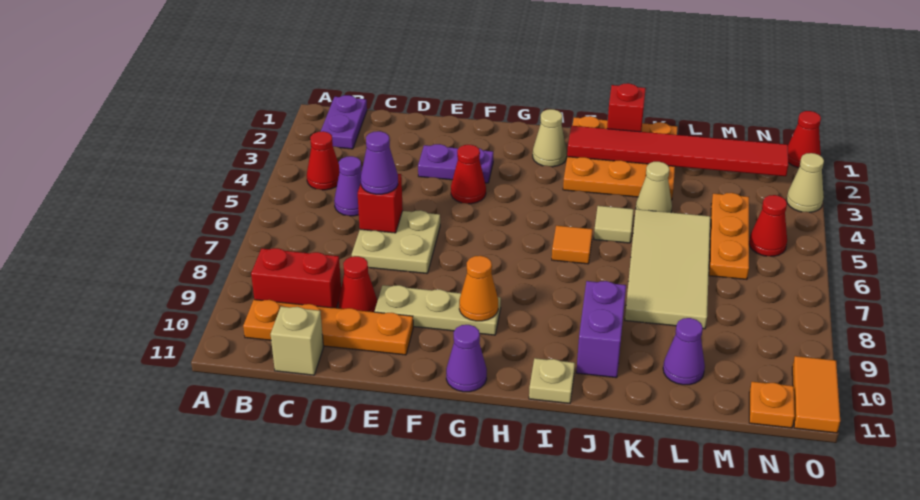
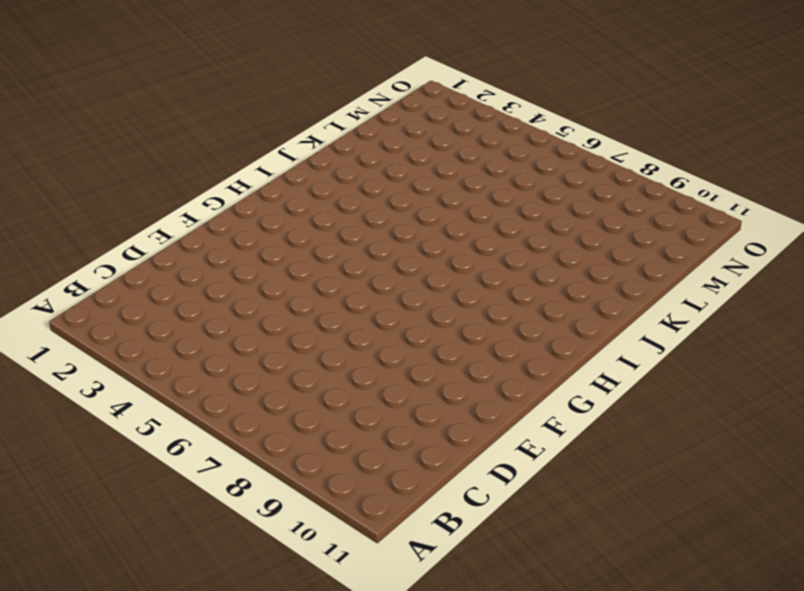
none -> purple plate B1:B2 level 1
none -> red cone B4 level 1
none -> red brick B9:C9 level 1
none -> orange plate B10:E10 level 1

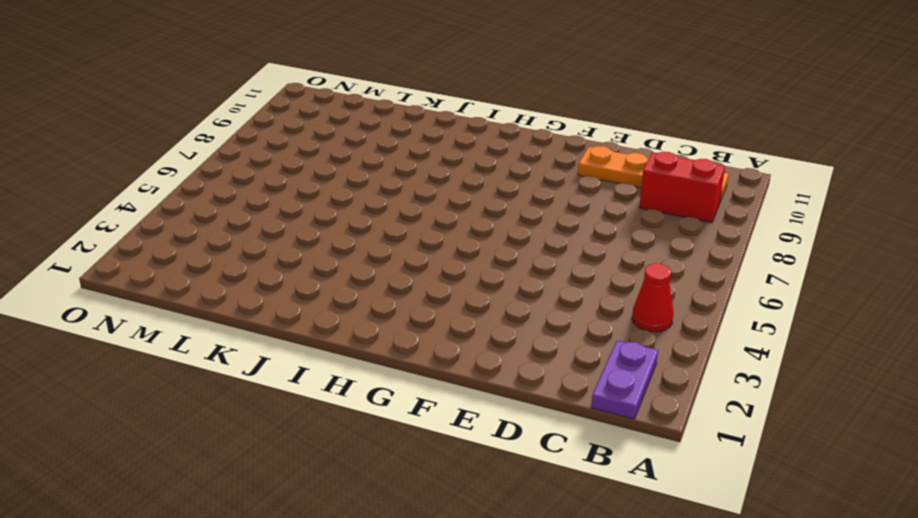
none -> purple cone C5 level 1
none -> tan brick C11 level 1
none -> tan plate D6:E7 level 1
none -> red cone D9 level 1

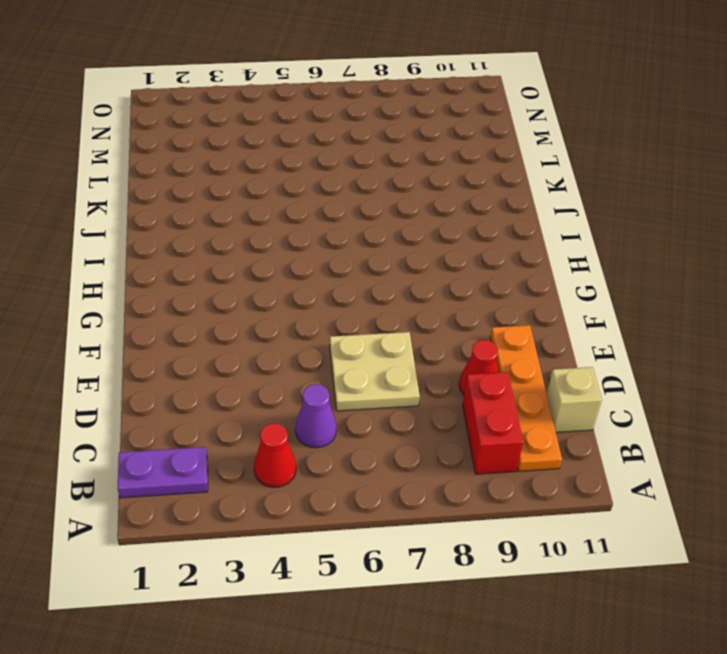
none -> purple plate E3:F3 level 1
none -> tan plate E9:G9 level 1
none -> red cone F4 level 1
none -> purple cone G11 level 1

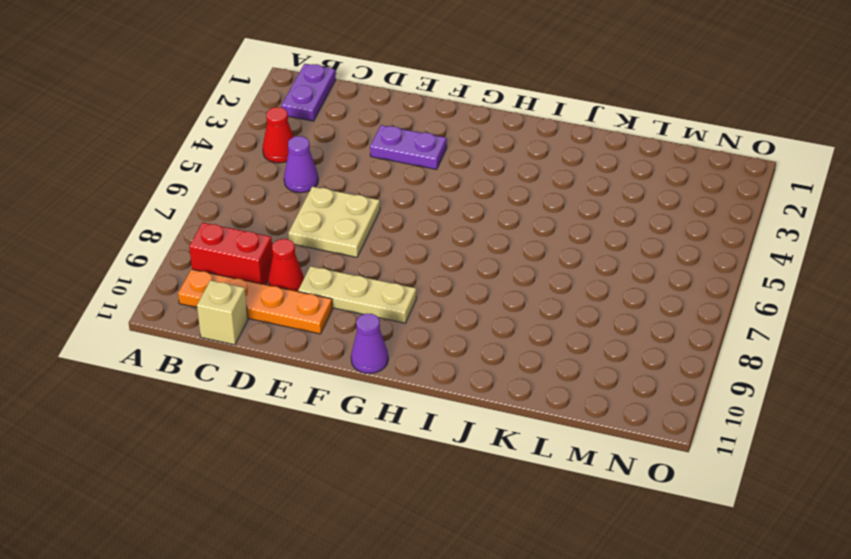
none -> red cone F4 level 1
none -> tan cone H2 level 1
none -> orange plate I1:K3 level 1
none -> orange tile I6 level 1

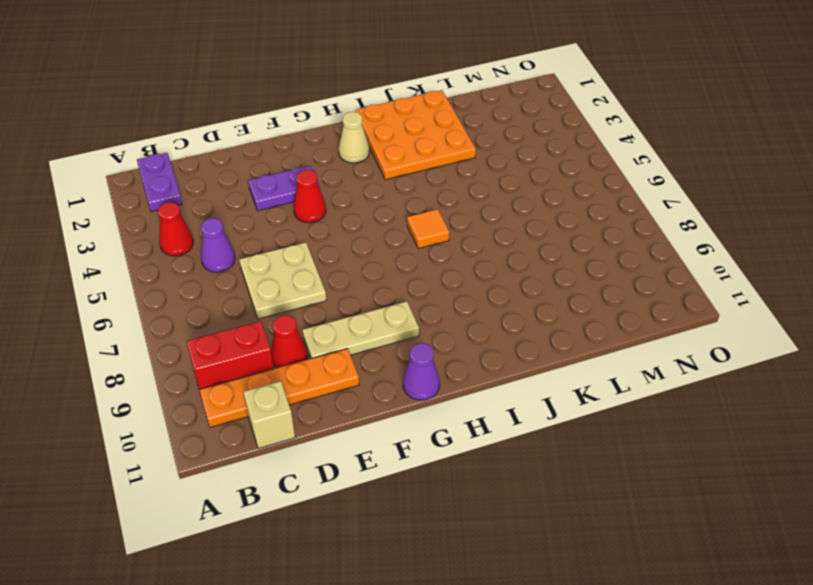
none -> tan plate I11 level 1
none -> tan tile J5 level 1
none -> purple brick J9:J10 level 1
none -> tan cone K4 level 1

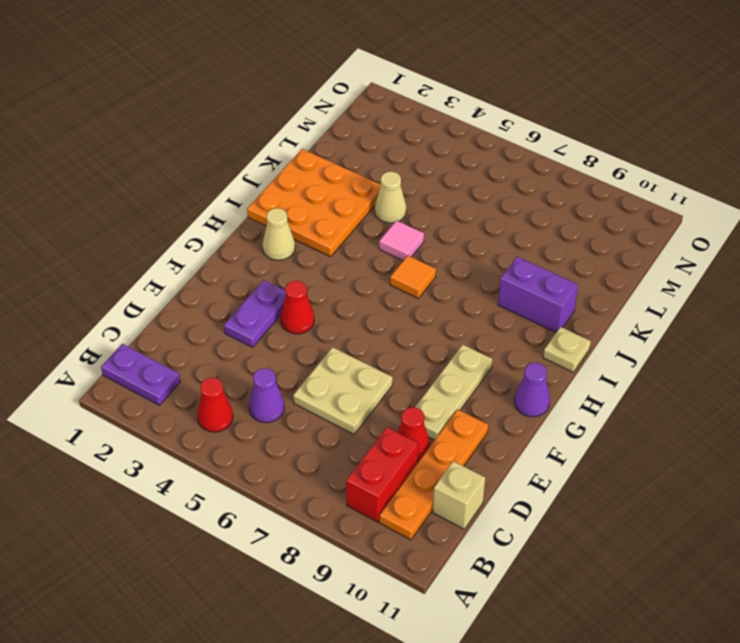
pink tile J5 level 1 -> tan tile J5 level 1
none -> tan tile K5:L8 level 1
none -> purple cone L10 level 1
none -> orange plate M4:M6 level 1
none -> red cone N5 level 1

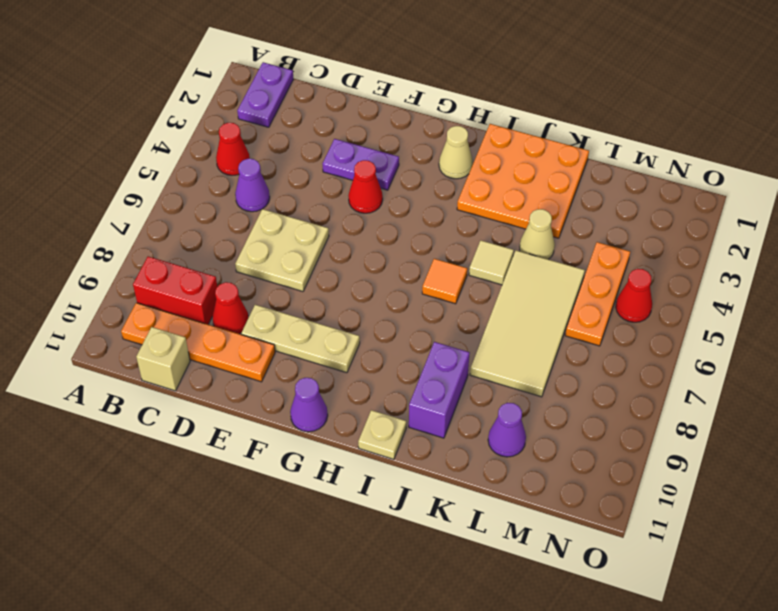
none -> orange plate N11 level 1
none -> red cone O1 level 1
none -> tan cone O3 level 1
none -> orange tile O10:O11 level 1

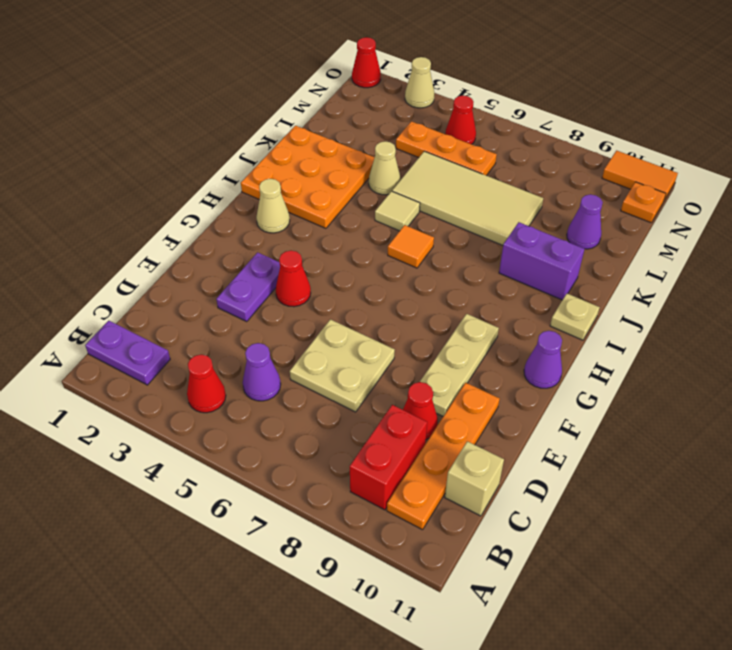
none -> red brick D6 level 2
none -> orange cone G9 level 2
none -> red tile I2:N2 level 2
none -> red brick J1 level 2

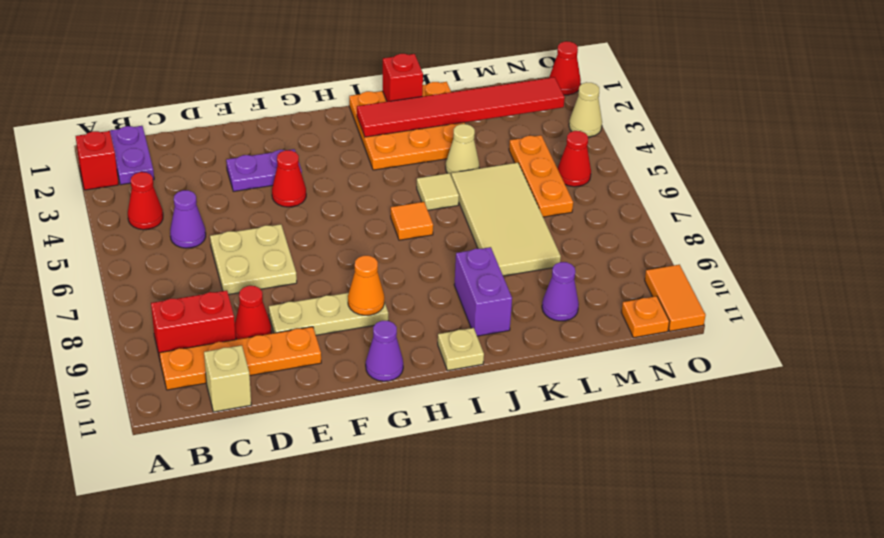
red brick A2 level 1 -> red brick D6 level 2
none -> tan cone H2 level 1
none -> purple cone D6 level 3

